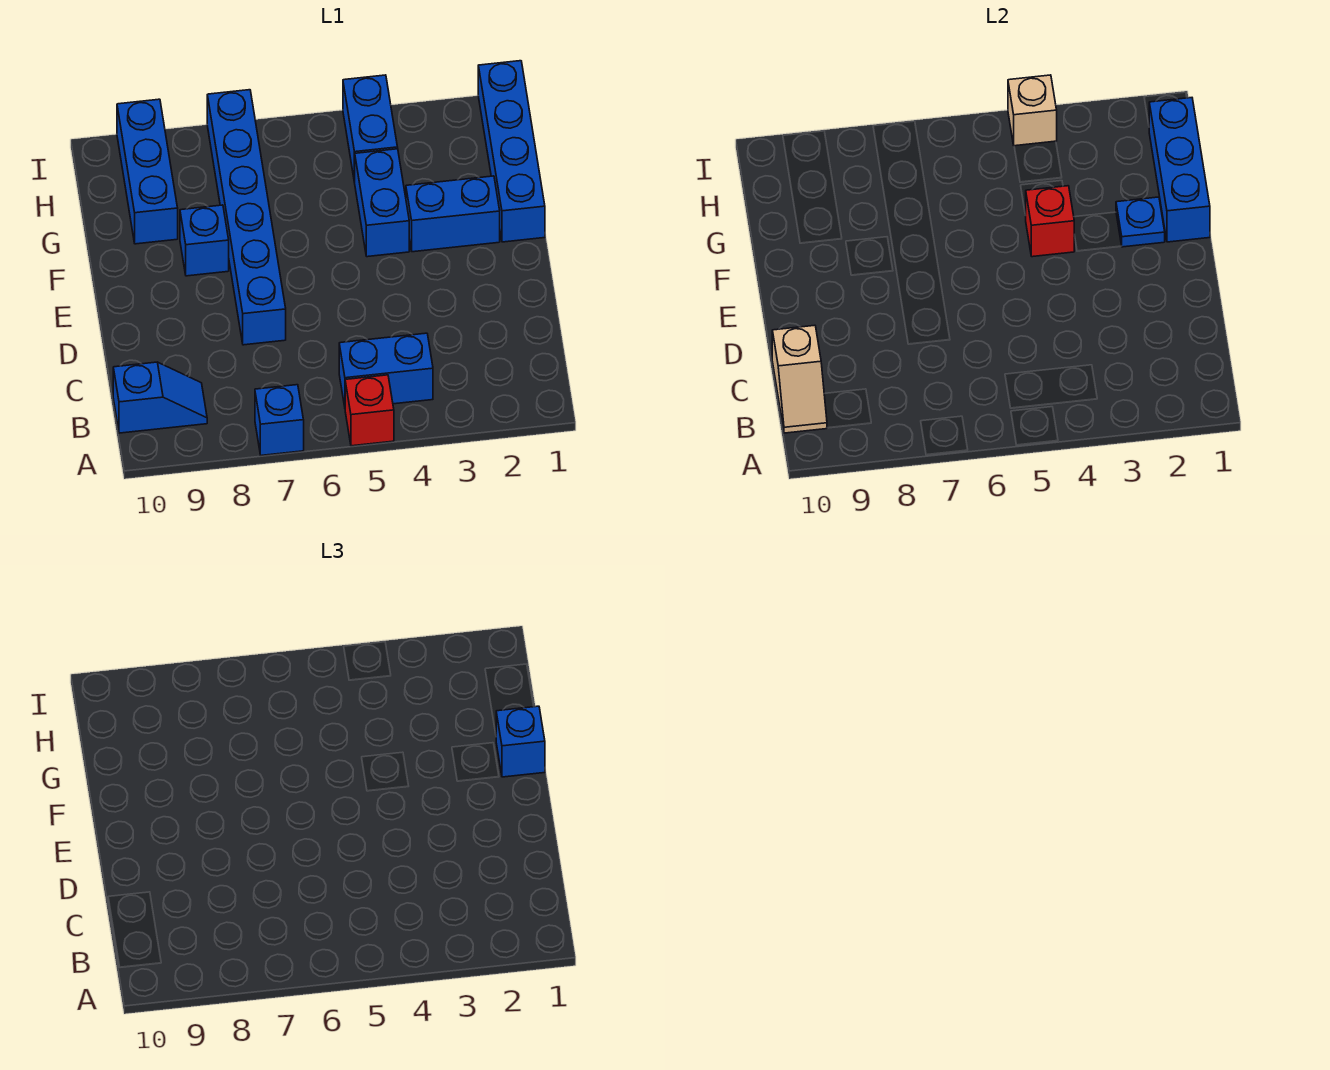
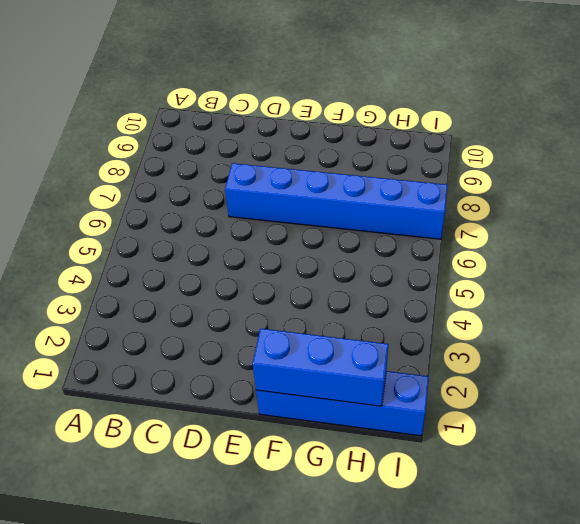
none -> red brick A5 level 1
none -> blue brick A7 level 1
none -> blue brick B4:B5 level 1

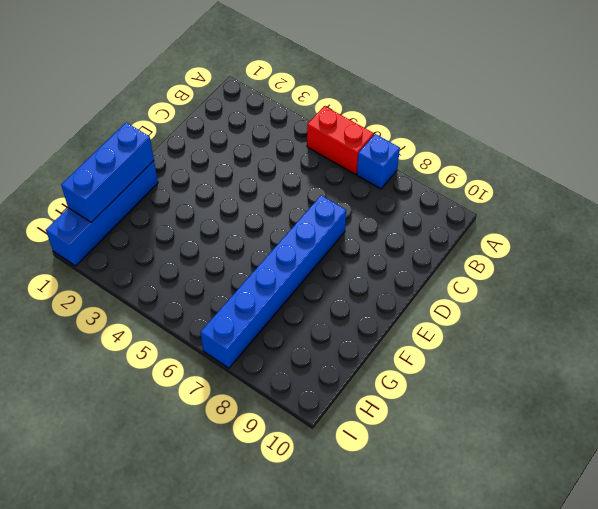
red brick A5:A6 level 1 -> red brick A5 level 1
none -> blue brick B4:B5 level 1
none -> blue slope B9:B10 level 1 top 10
none -> blue brick F2:F3 level 1

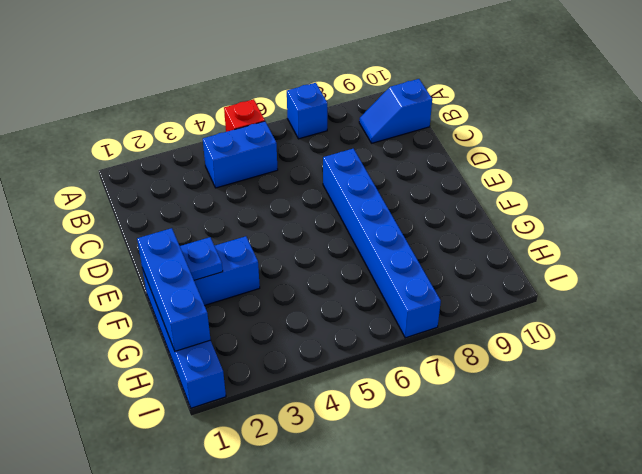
none -> blue brick F4:G4 level 1
none -> blue brick F8 level 1
none -> blue brick G9:I9 level 1

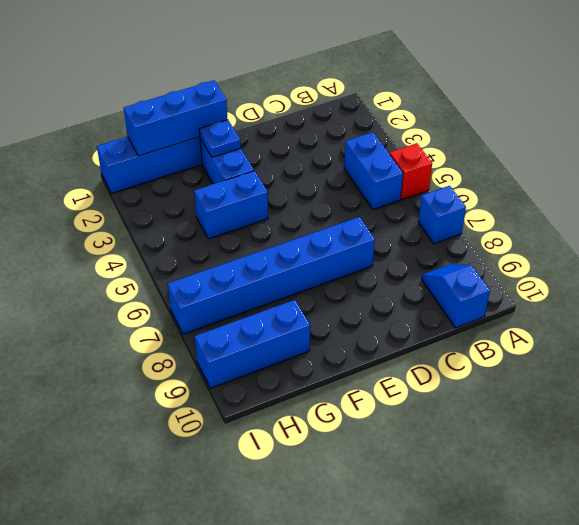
none -> blue brick F8 level 1
none -> blue brick H4:I4 level 1
none -> tan slope B10:C10 level 2 top C

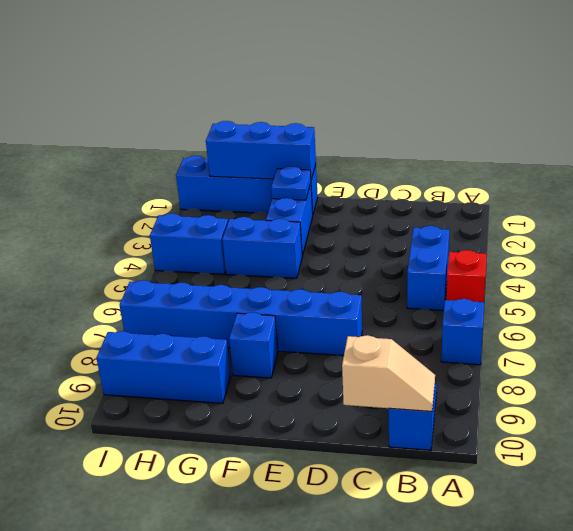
none -> red brick F4 level 2
none -> tan brick I4 level 2
none -> blue brick F1 level 3

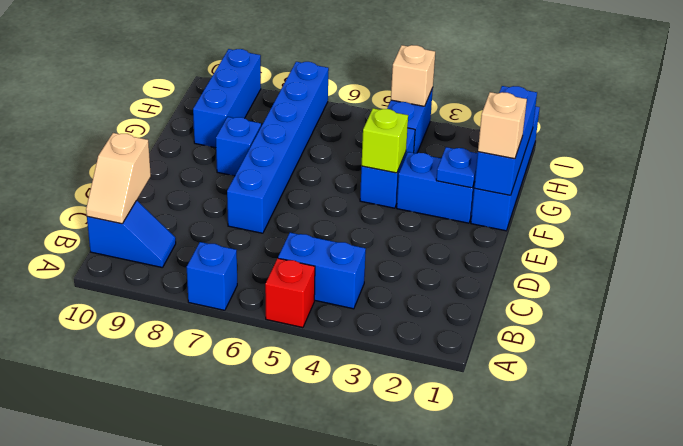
tan brick F1 level 3 -> blue brick F1 level 3
lime brick F4 level 2 -> red brick F4 level 2

